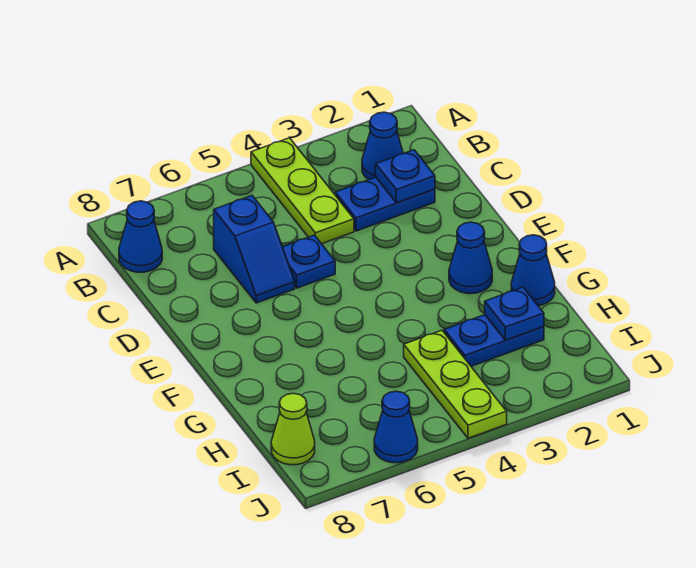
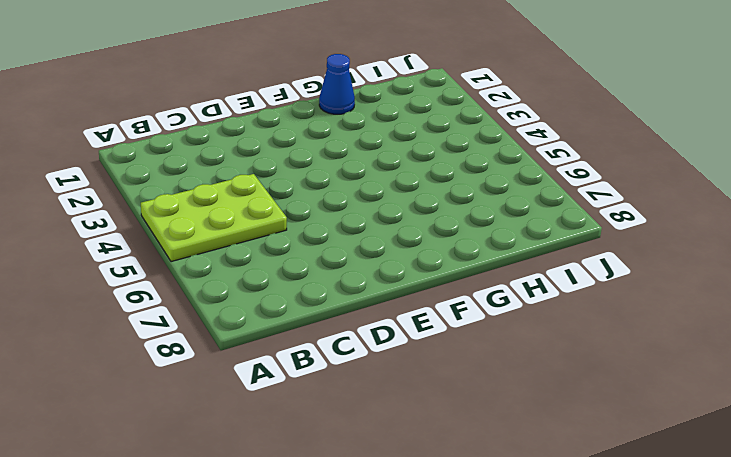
lime plate A4:C5 level 1 -> lime plate A4:C4 level 1
none -> blue cone B2 level 1
none -> blue cone B8 level 1
none -> blue plate C2:C3 level 1

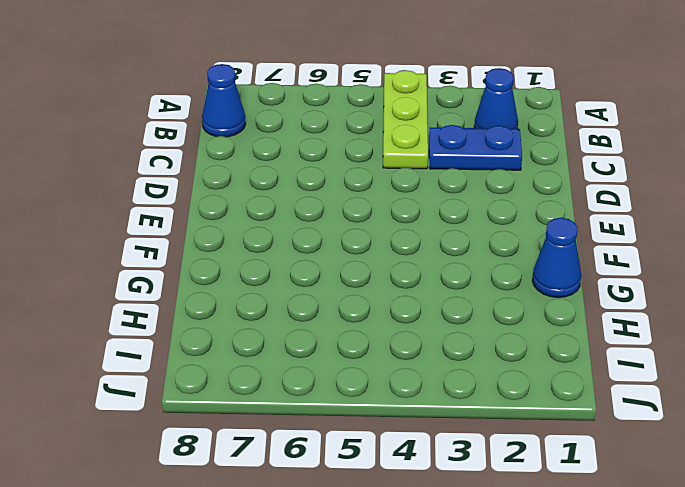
none -> blue slope C6:D6 level 1 top C
none -> blue plate D5 level 1
none -> blue cone F2 level 1

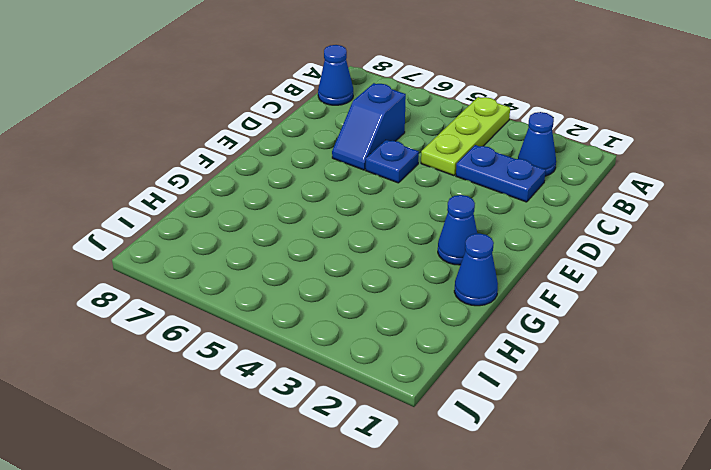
none -> blue plate H2:H3 level 1
none -> lime plate H4:J4 level 1
none -> lime cone I8 level 1

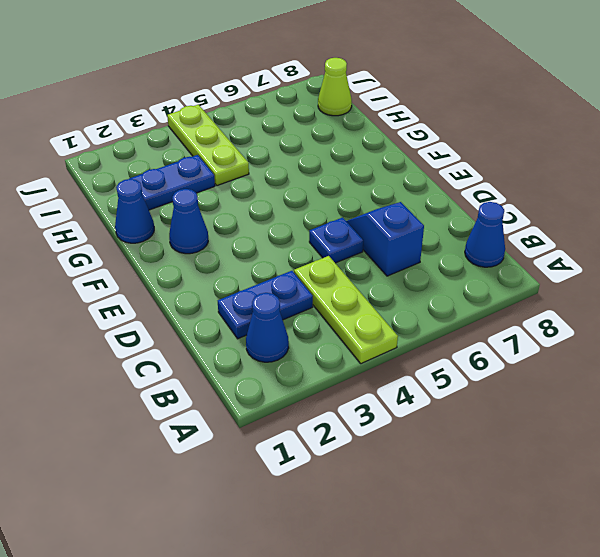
none -> blue cone J6 level 1
none -> blue plate C2 level 2
none -> blue plate H2 level 2

